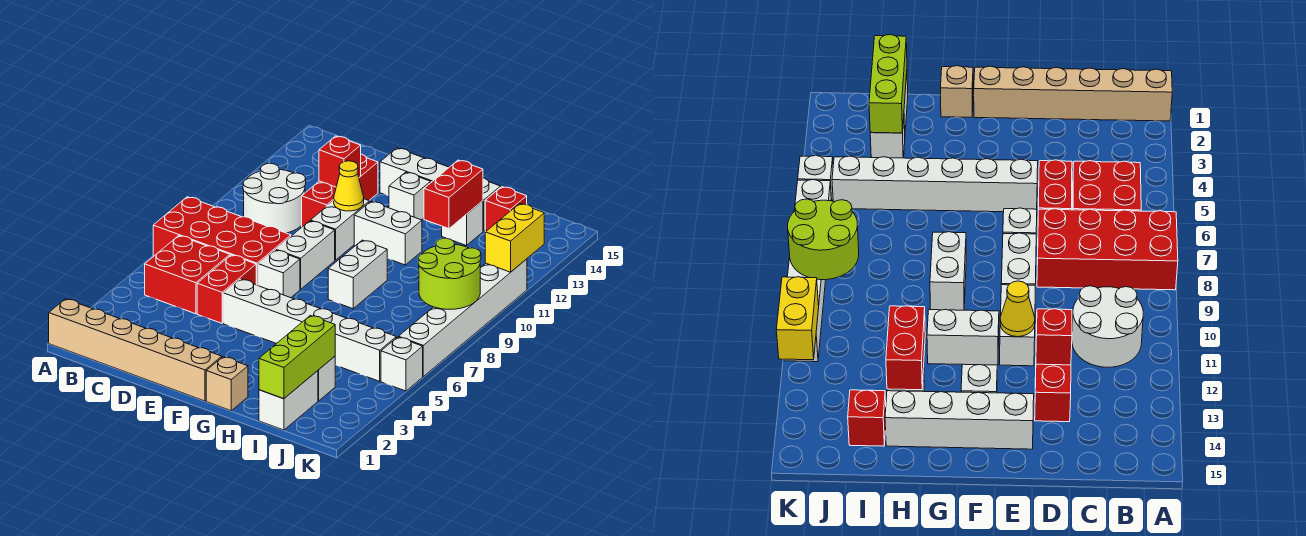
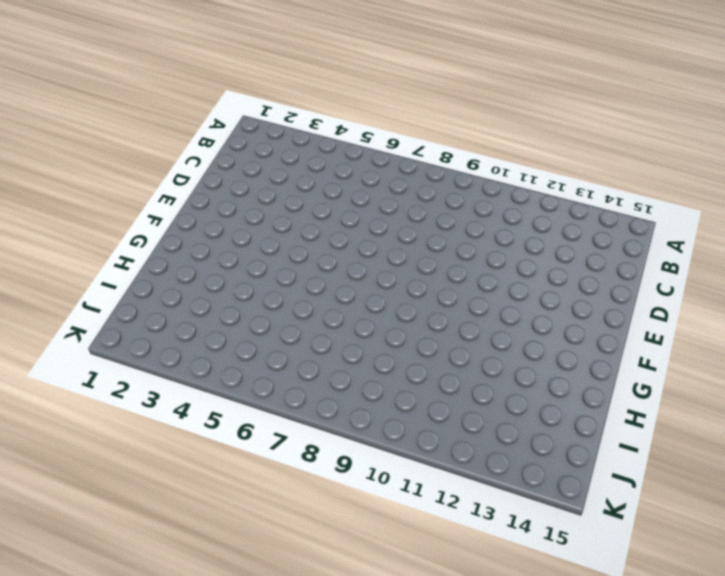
none -> tan brick A1:F1 level 1
none -> red brick A7:D8 level 1
none -> red brick B5:C6 level 1

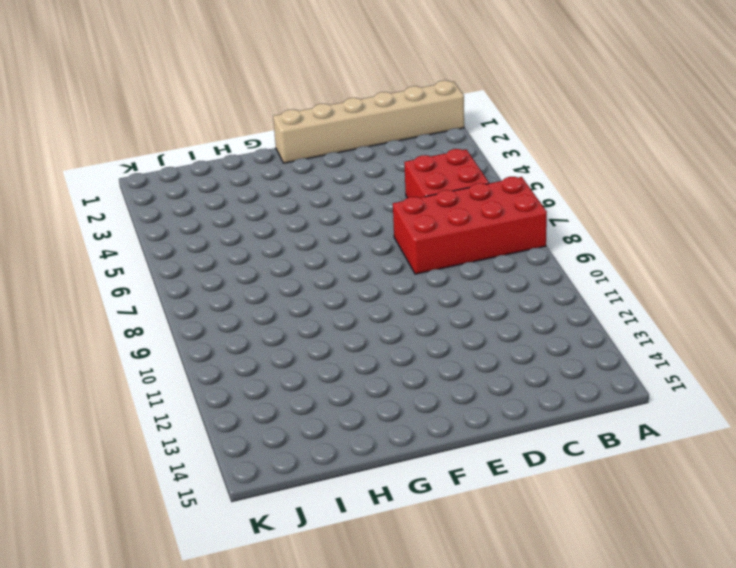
none -> white round brick B10:C11 level 1
none -> red brick D5:D6 level 1
none -> red brick D11:D13 level 1

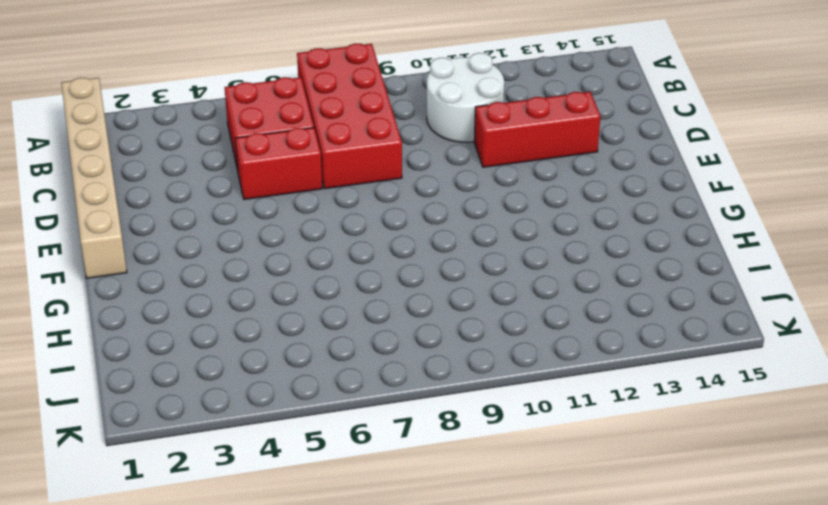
none -> white brick E5:J5 level 1
none -> white brick E7 level 1
none -> white brick E8:E9 level 1

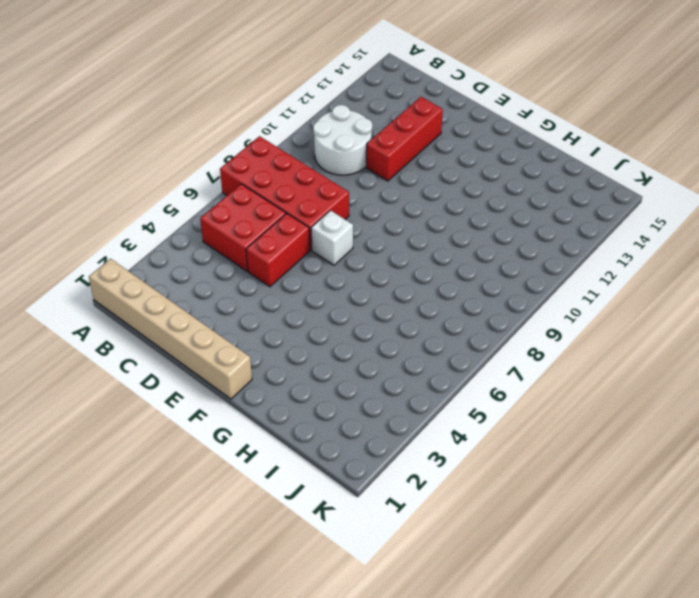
none -> white brick E5:J5 level 1
none -> white brick E8:E9 level 1
none -> white brick E10:E11 level 1

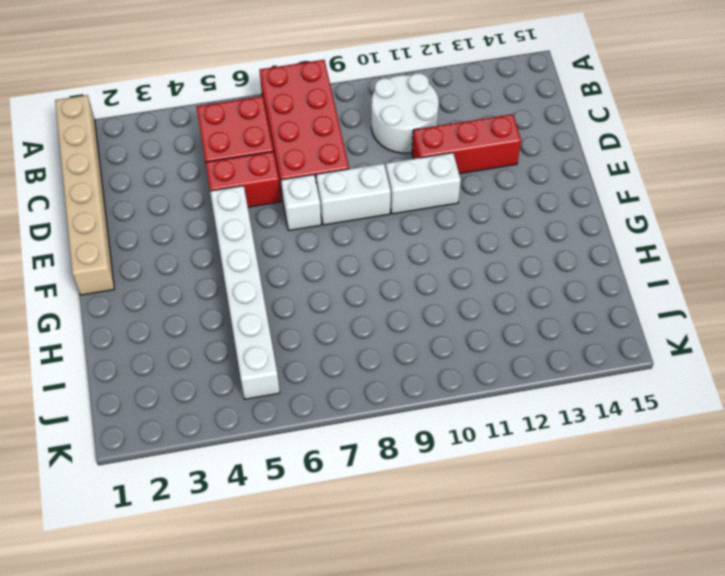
none -> white brick E14:H14 level 1
none -> white brick F11:G11 level 1
none -> white brick F13 level 1

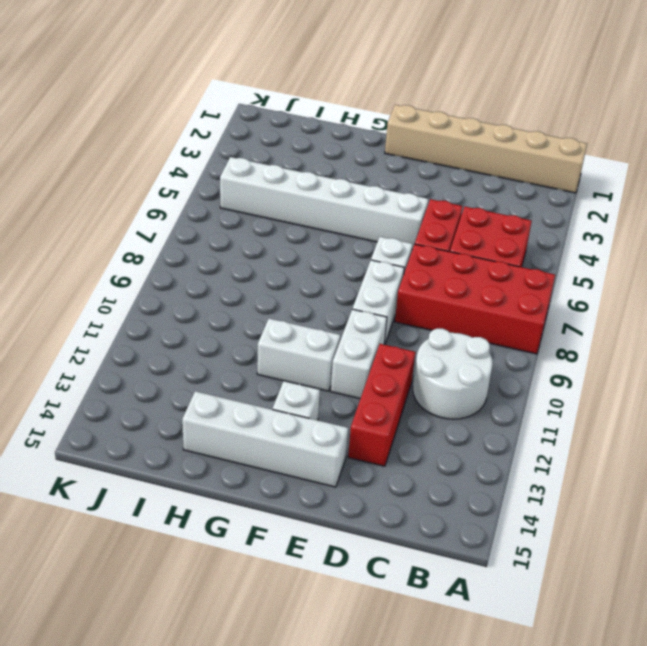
none -> tan brick G1 level 1
none -> white brick G8:G9 level 1
none -> white brick H13 level 1

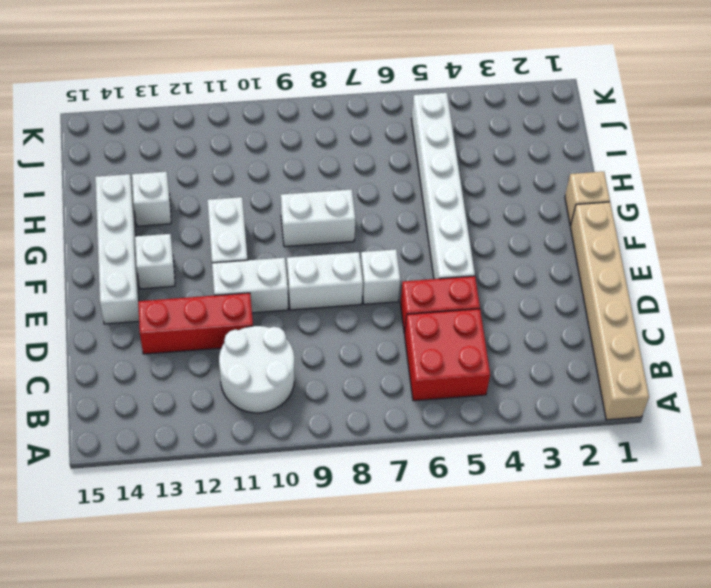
none -> red brick A7:D8 level 1
none -> white brick I1:I2 level 1
none -> white brick I3 level 1

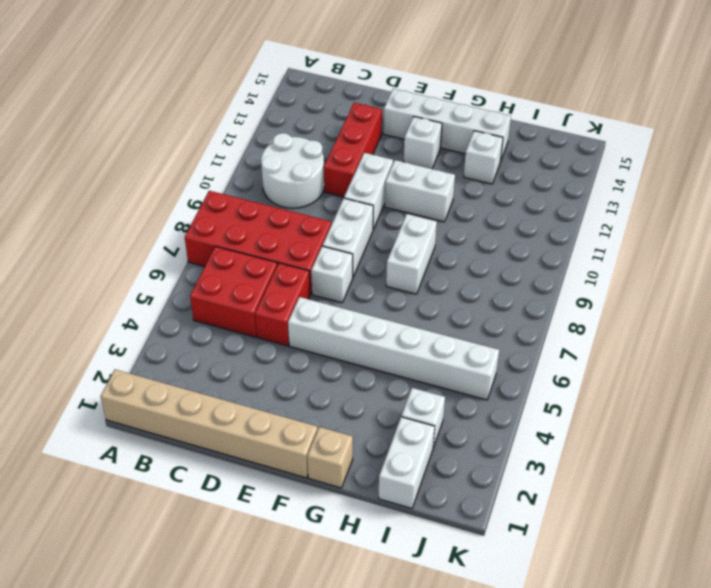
none -> red brick I14 level 1
none -> white brick K5 level 1
none -> white brick K6:K11 level 1

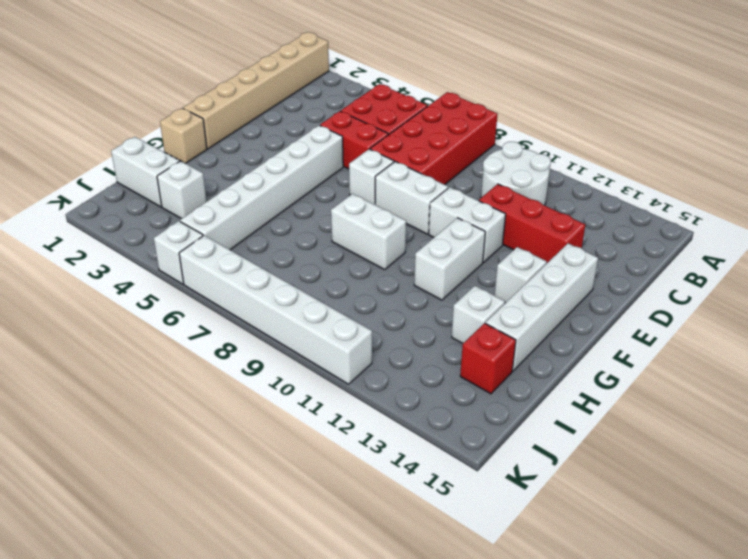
none -> red brick D12 level 2
none -> yellow cone E11 level 2
none -> red brick H12:H13 level 2

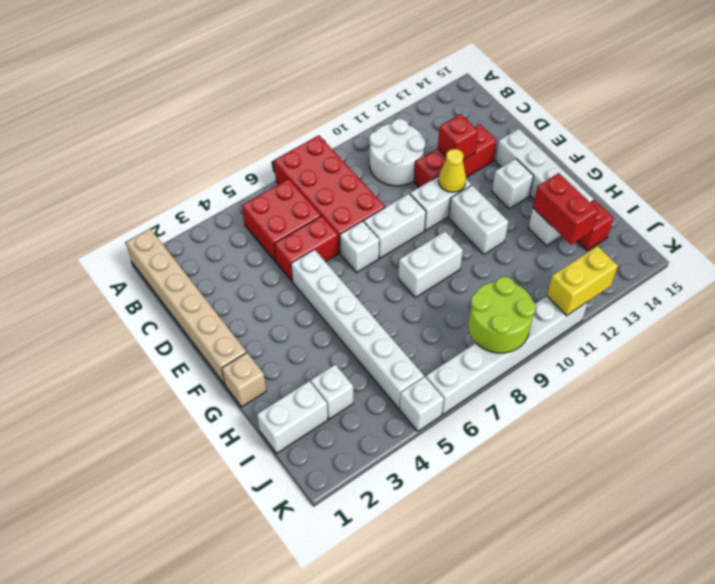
red brick H13:I13 level 2 -> red brick H12:H13 level 2
none -> lime brick I1:I3 level 2

